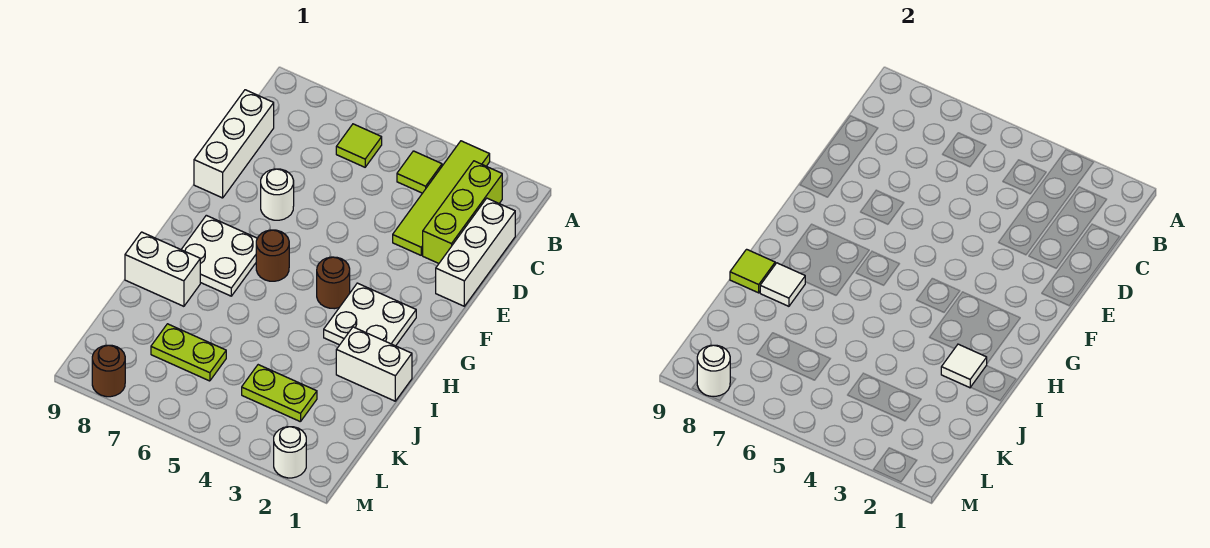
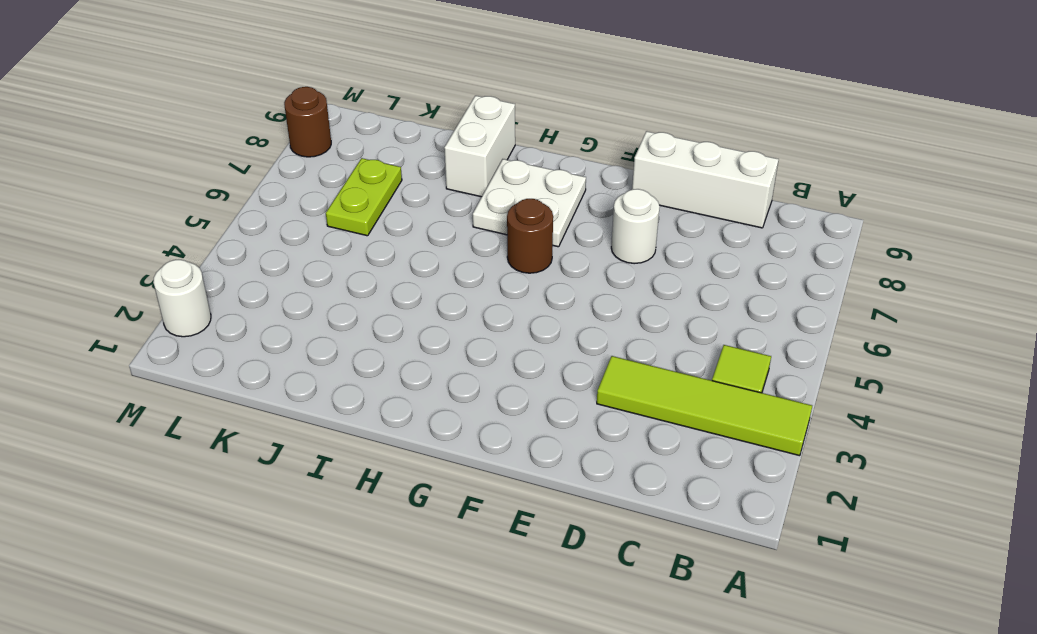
none -> lime brick B2:D2 level 1
none -> lime tile B6 level 1
none -> white brick C1:E1 level 1

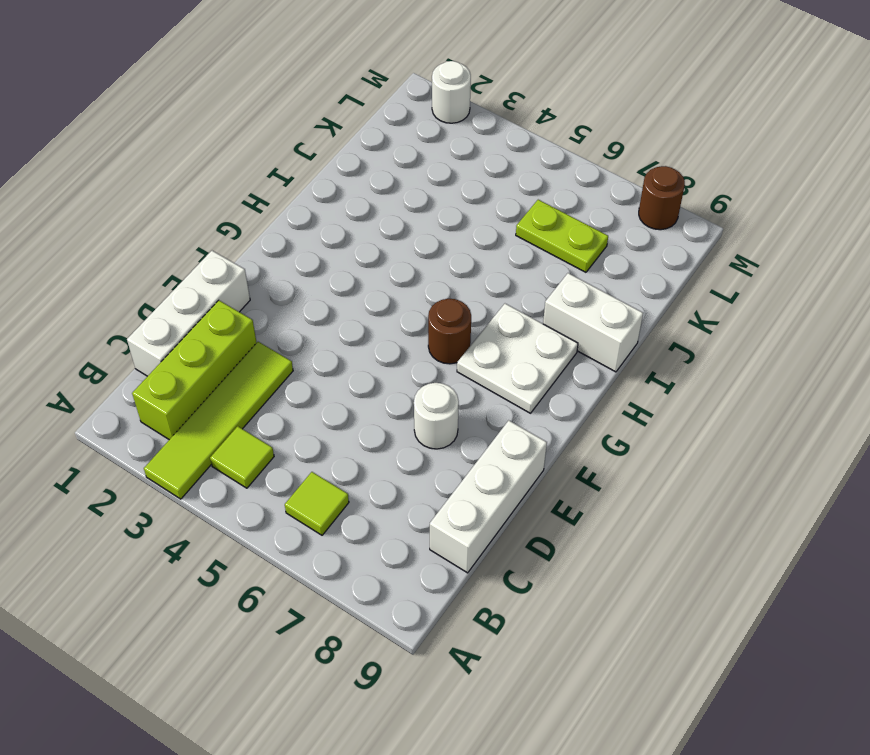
none -> white plate G2:H3 level 1
none -> brown round brick G4 level 1
none -> white brick I1:I2 level 1

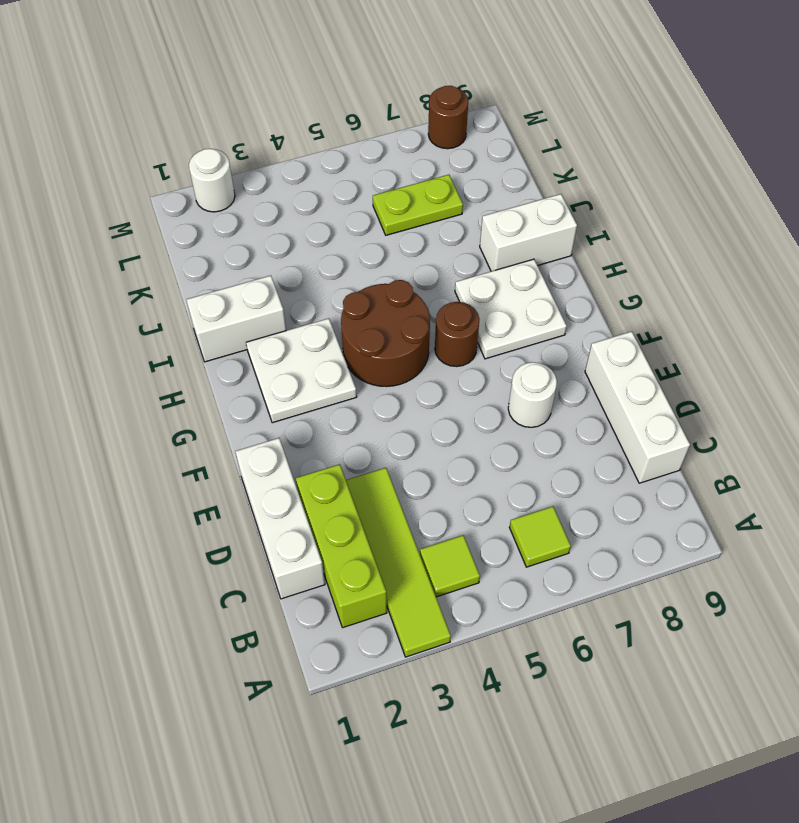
brown round brick G4:H5 level 1 -> brown round brick G4 level 1
none -> lime plate K3:K4 level 1
none -> white tile I2 level 2
none -> white tile I8 level 2

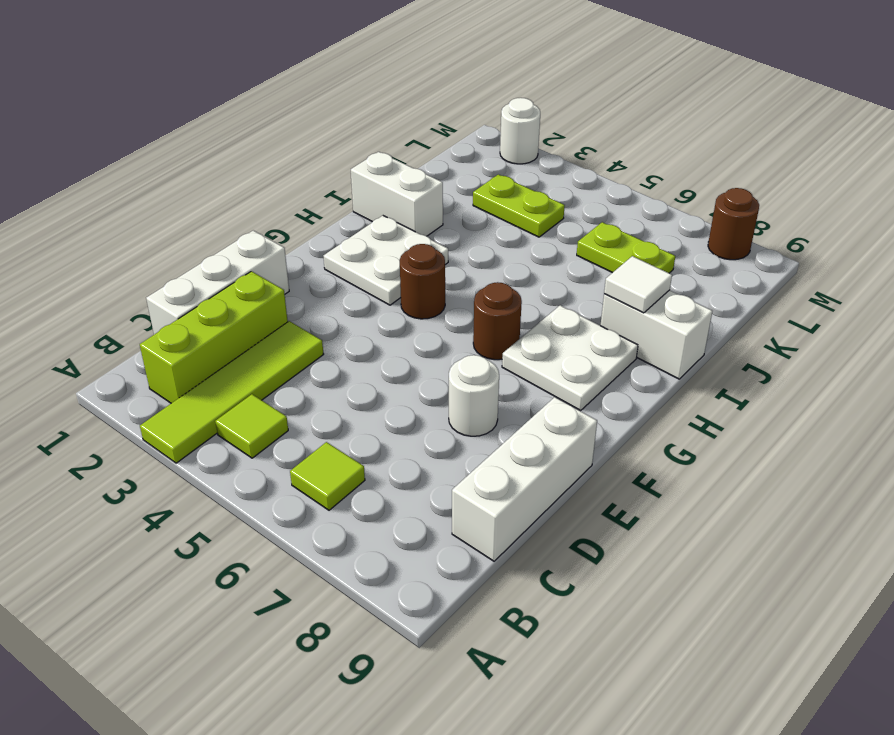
none -> white tile I2 level 2
none -> lime tile I9 level 2
none -> white round brick M8 level 2

